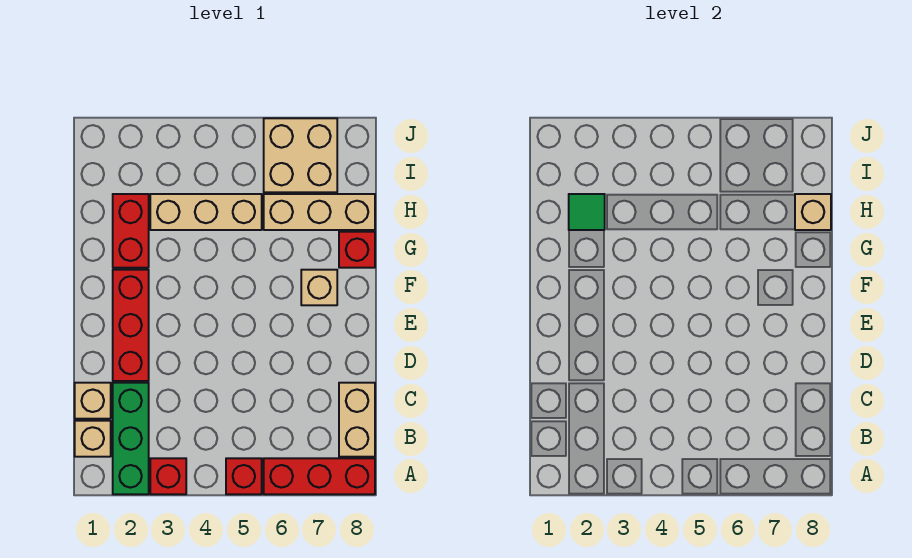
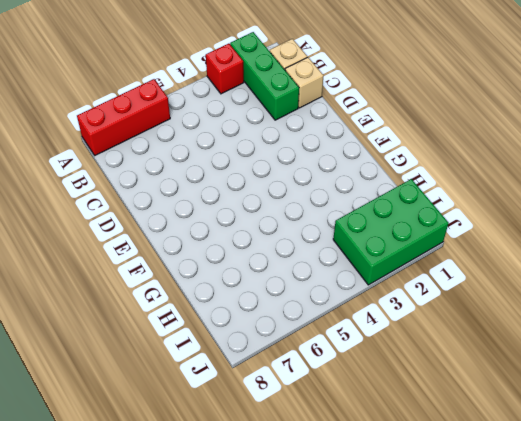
green brick I1:J3 level 1 -> none
none -> red brick A5 level 1
none -> tan brick B8:C8 level 1
none -> red brick D2:F2 level 1

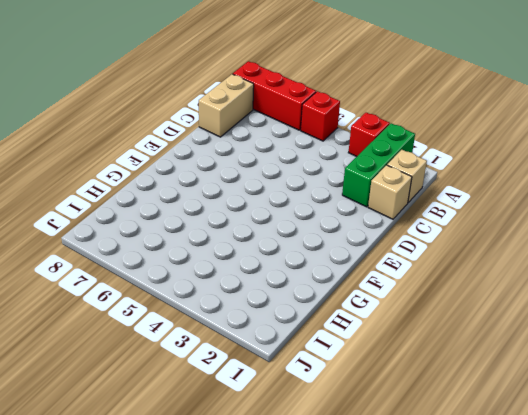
none -> red brick D2:F2 level 1
none -> tan brick F7 level 1
none -> red brick G2:H2 level 1

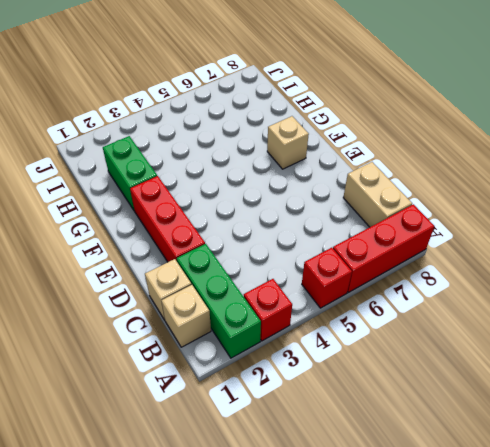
green brick G2:H2 level 1 -> red brick G2:H2 level 1
none -> red brick G8 level 1
none -> tan brick H3:H5 level 1
none -> tan brick H6:H8 level 1

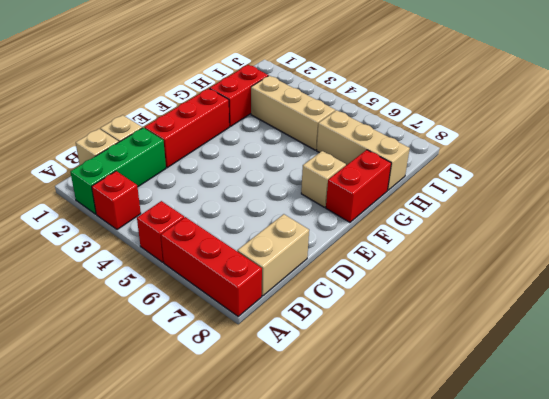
red brick F8:G8 level 1 -> red brick G8 level 1
none -> tan brick I6:J7 level 1
none -> green tile H2 level 2
none -> tan brick H8 level 2

